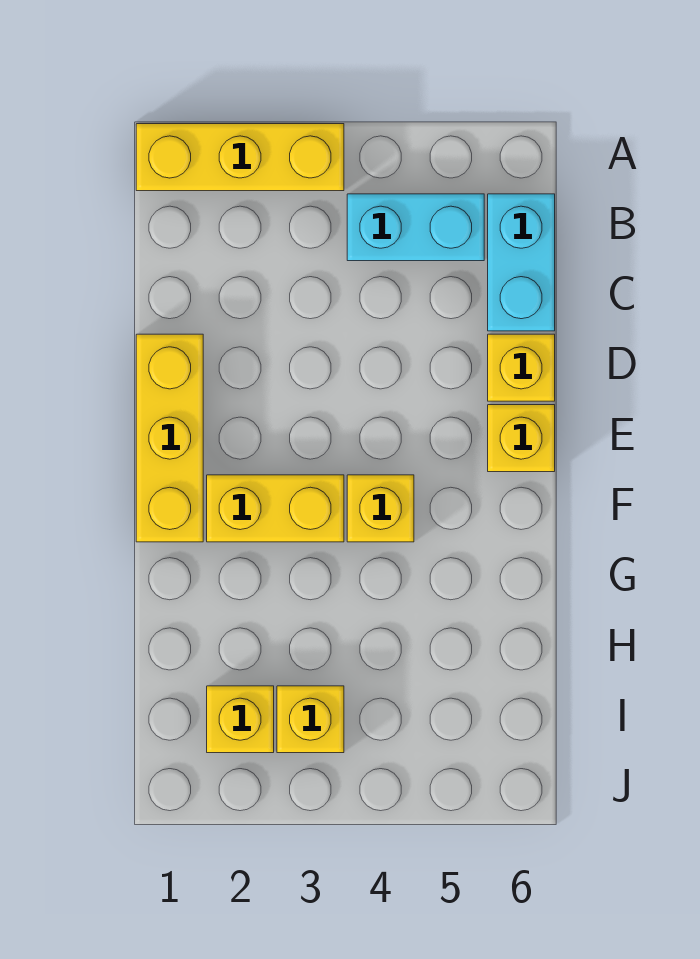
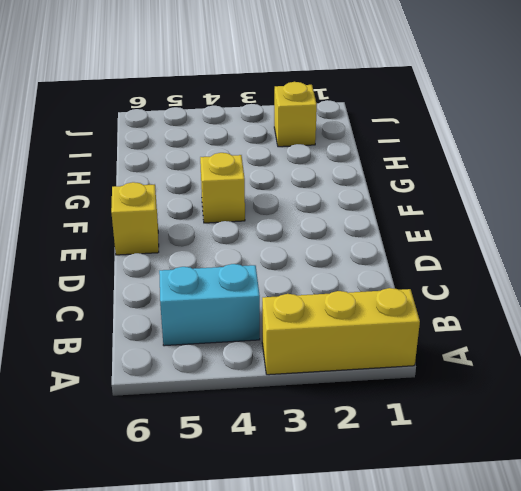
none -> cyan brick B6:C6 level 1
none -> yellow brick D1:F1 level 1

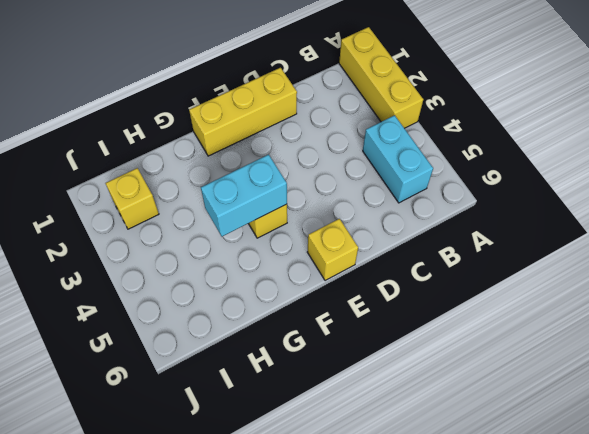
cyan brick F4:G4 level 2 -> cyan brick B6:C6 level 1
none -> yellow brick D6 level 1
none -> yellow brick F2:F3 level 1

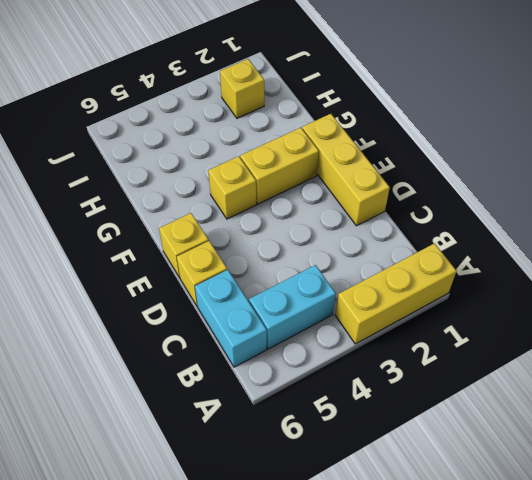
none -> yellow brick I3 level 1

